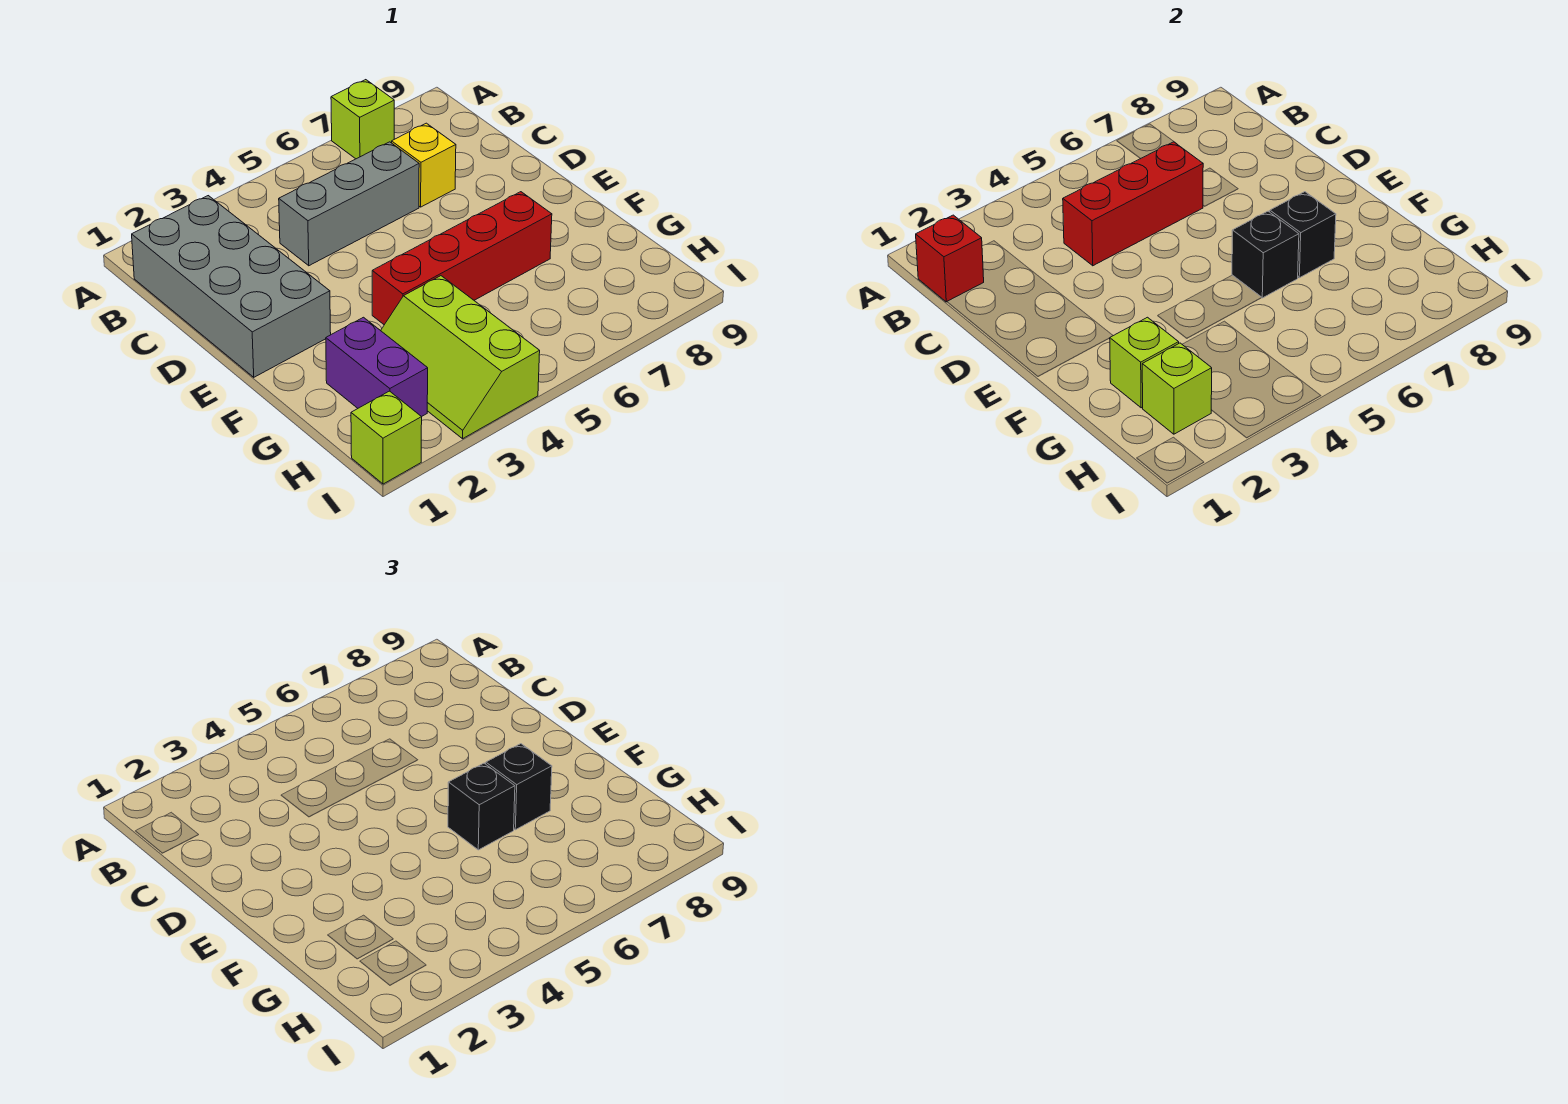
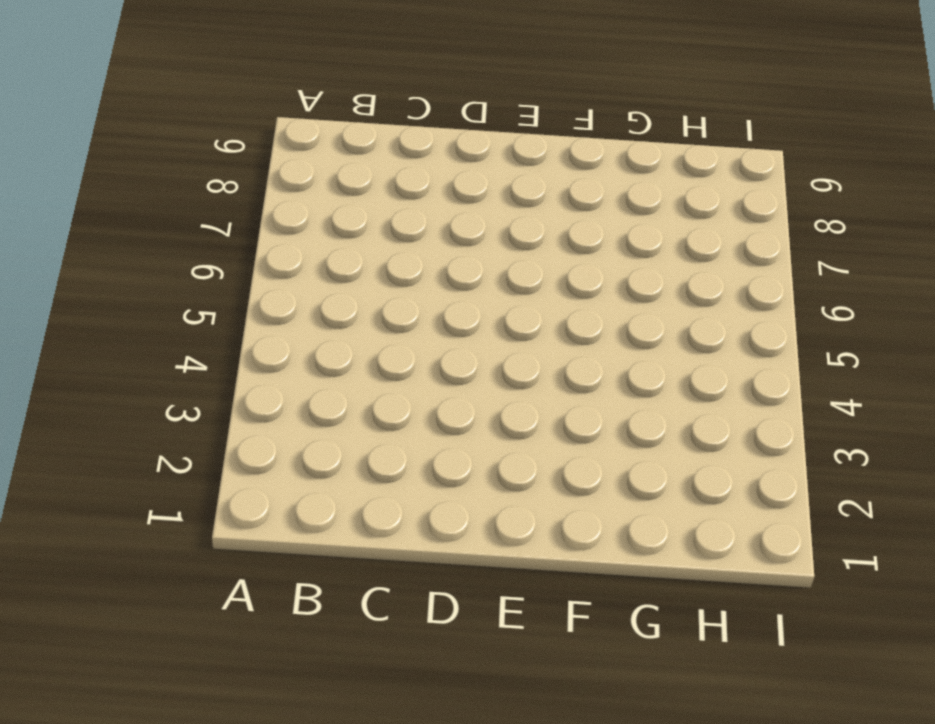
none -> lime brick A7 level 1
none -> grey brick B1:E2 level 1
none -> grey brick C4:C6 level 1

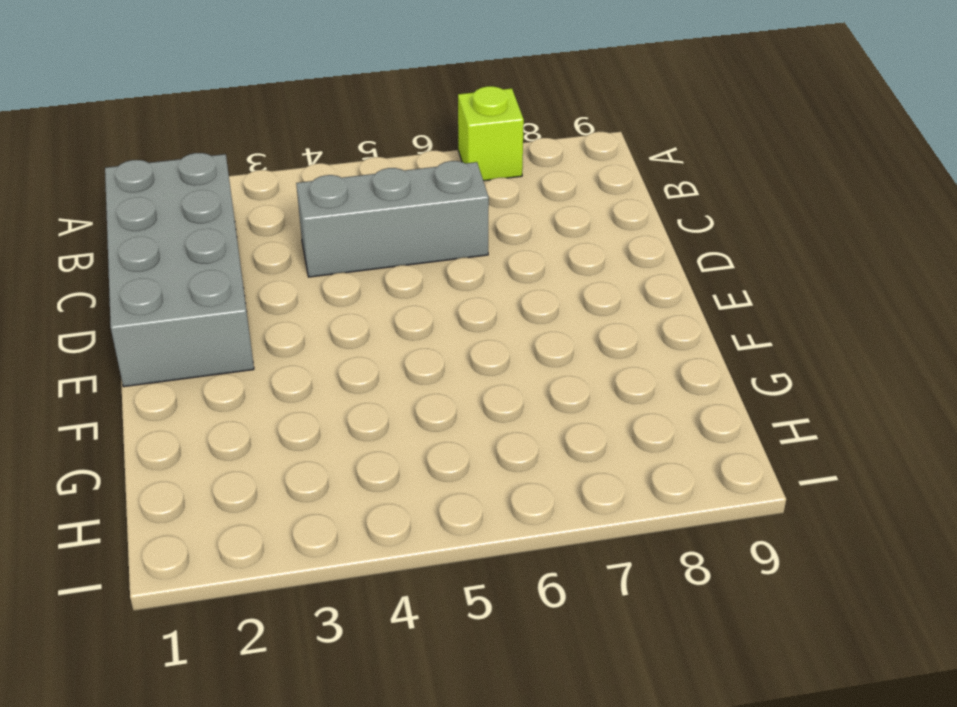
none -> yellow brick C7 level 1
none -> red brick F4:F7 level 1
none -> purple brick G2:H2 level 1

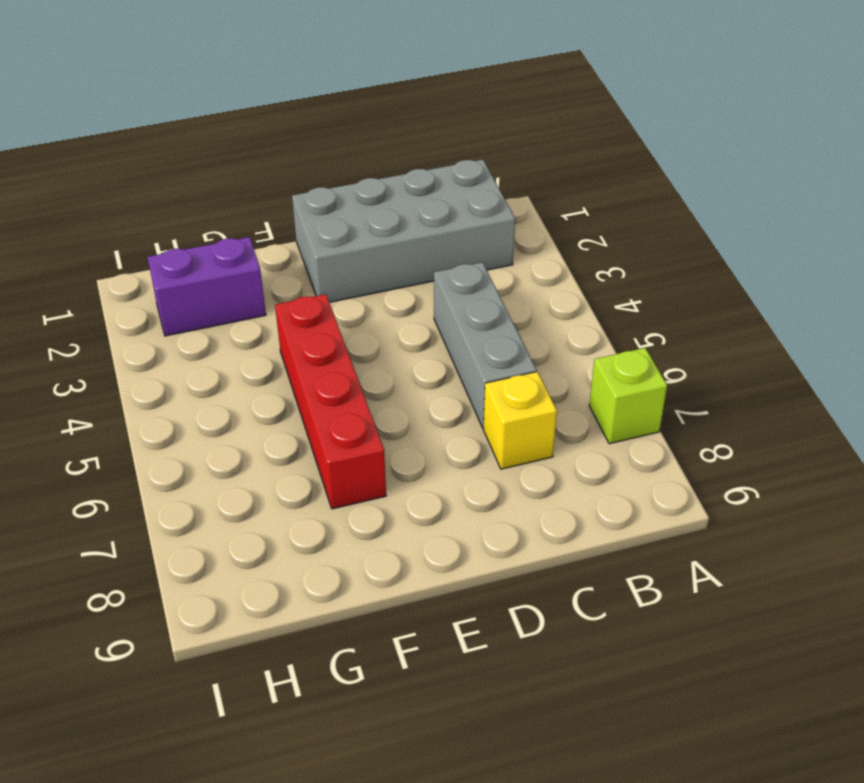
none -> lime slope G3:I4 level 1 top 4
none -> lime brick I1 level 1
none -> red brick B1 level 2

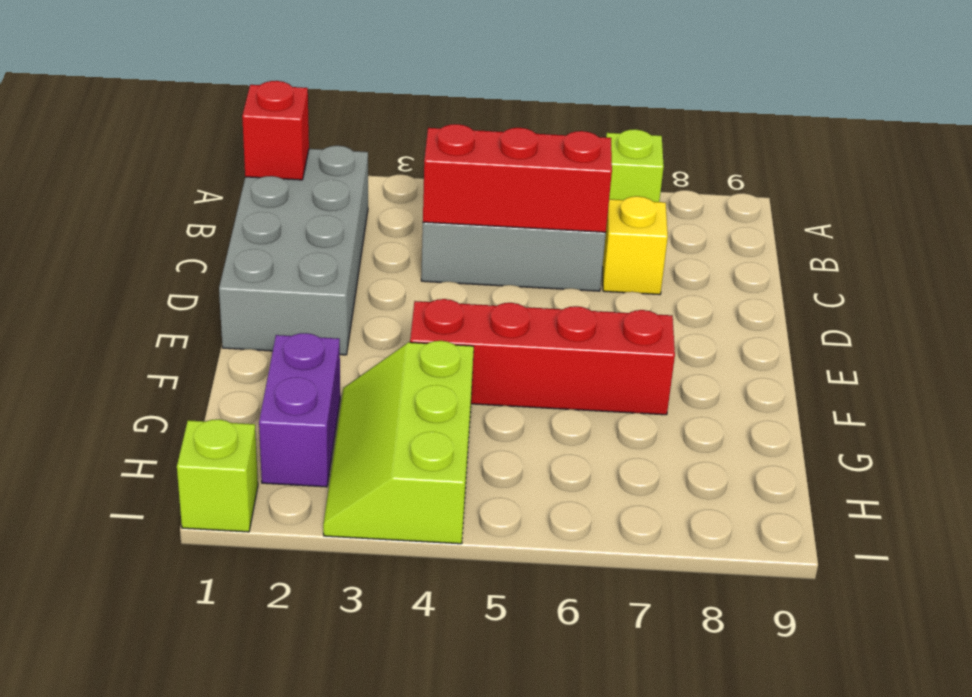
none -> black brick F6 level 2
none -> black brick F7 level 2
none -> lime brick G2 level 2

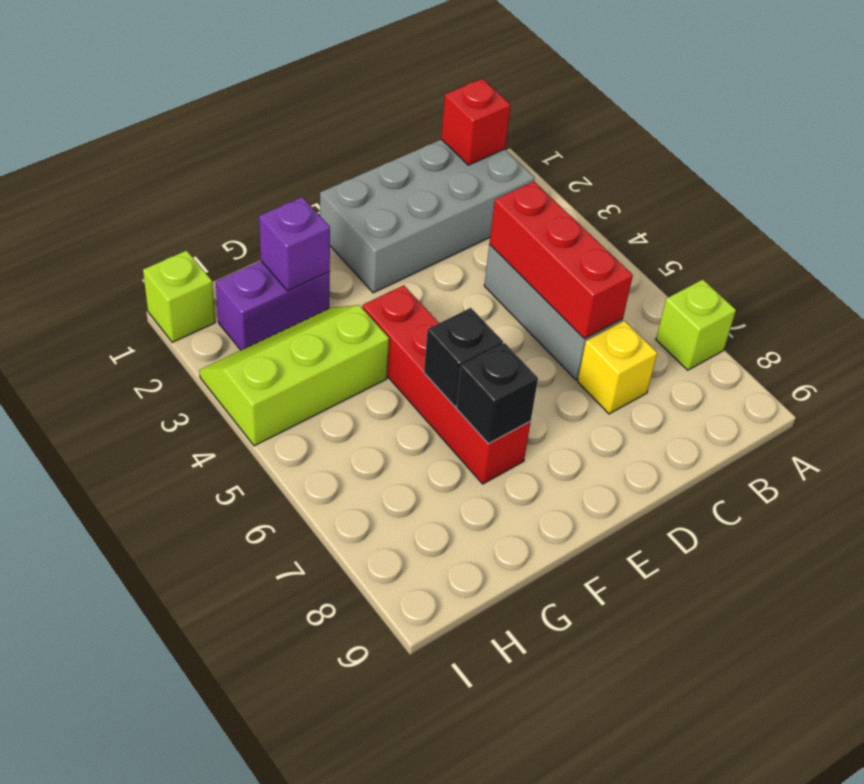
purple brick G2 level 2 -> lime brick G2 level 2
none -> lime brick H2 level 2
none -> black brick F6 level 3
none -> black brick F7 level 3

